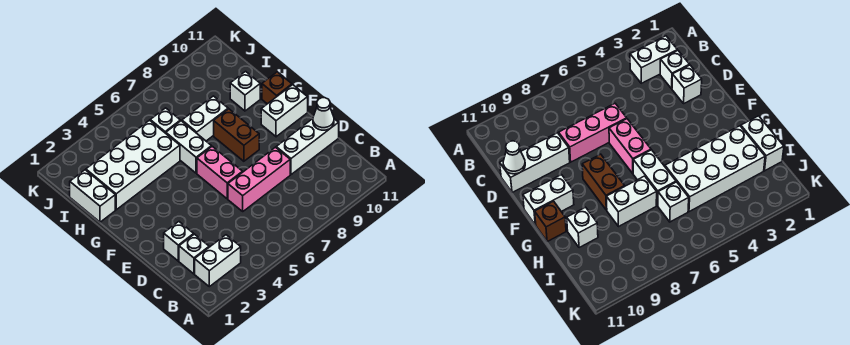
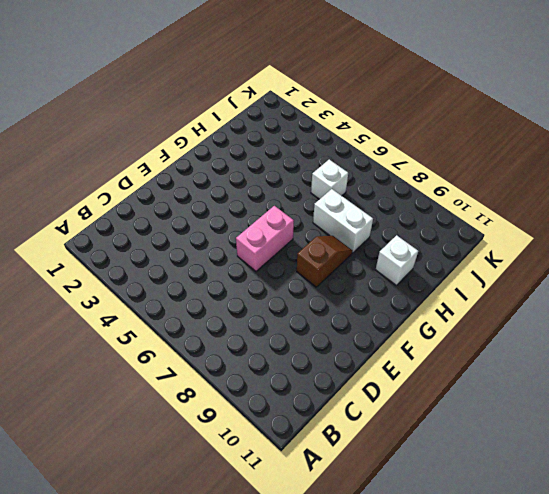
brown slope F8:G8 level 1 top F -> brown brick F8:G8 level 1
none -> white brick B2:B3 level 1
none -> white brick C2 level 1
none -> white brick D2 level 1

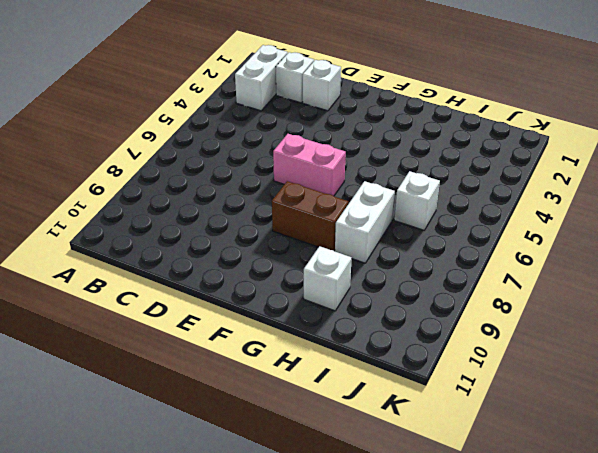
none -> pink brick D6:D8 level 1
none -> white brick D9:D11 level 1
none -> white brick F10:F11 level 1

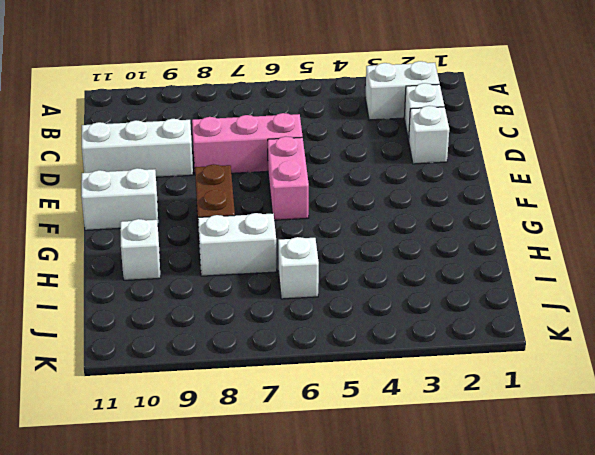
none -> white brick G6:H6 level 1
none -> brown brick G11 level 1
none -> white brick H1:I1 level 1

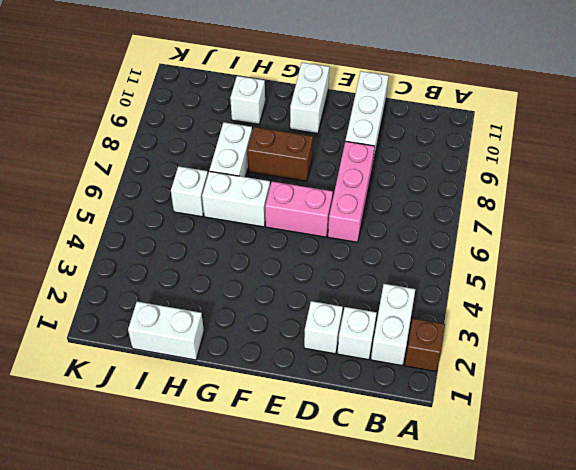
brown brick A2 level 1 -> brown brick G11 level 1
none -> white brick H2:I5 level 1
none -> white cone D11 level 2

